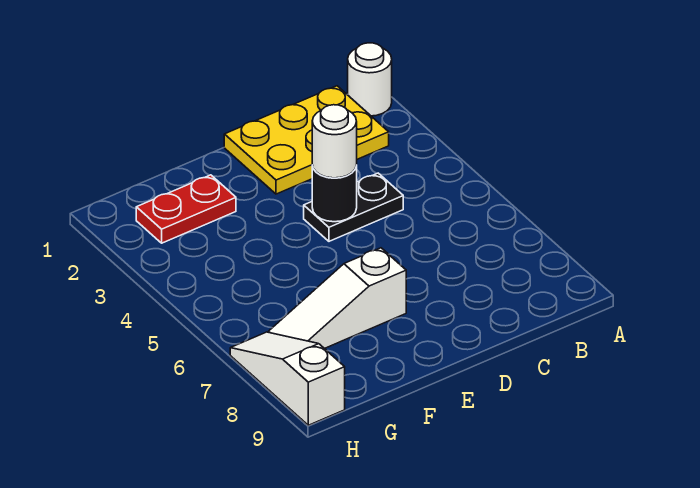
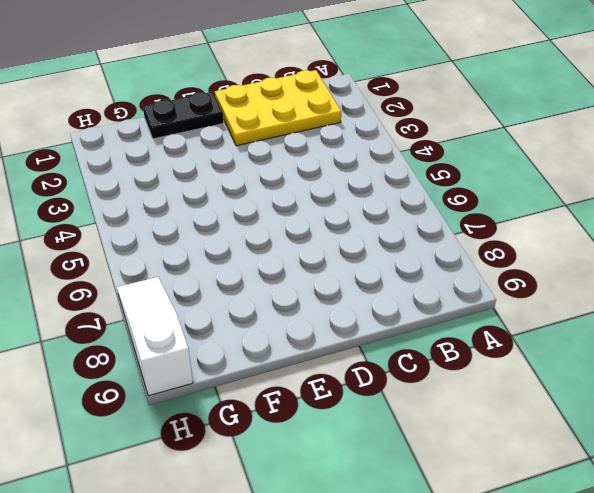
black plate E1:F1 level 1 -> black plate C4:D4 level 1
none -> white round brick A1 level 1
none -> white slope E7:G7 level 1 top E

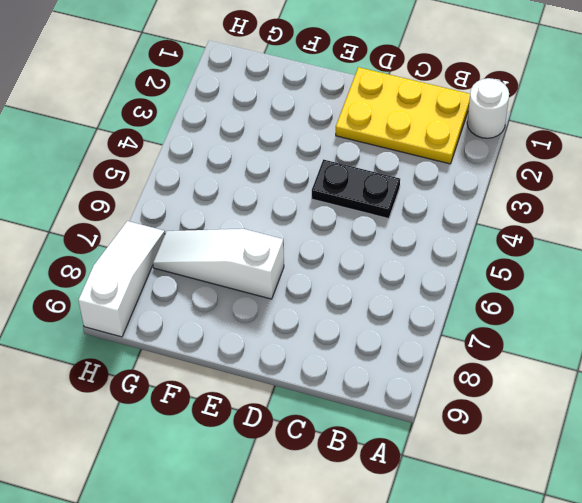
none -> red plate F2:G2 level 1
none -> black round brick D4 level 2

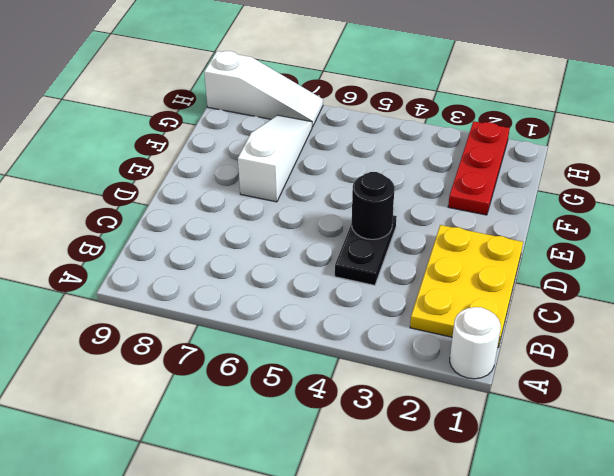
red plate F2:H2 level 1 -> red plate F2:G2 level 1
none -> white round brick D4 level 3

